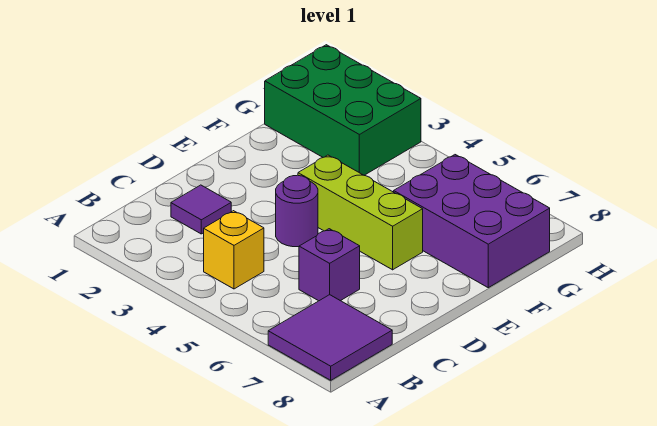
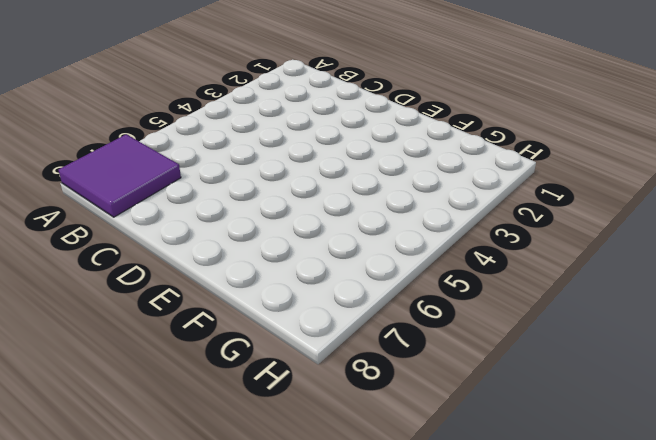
none -> yellow brick B4 level 1
none -> purple tile C2 level 1

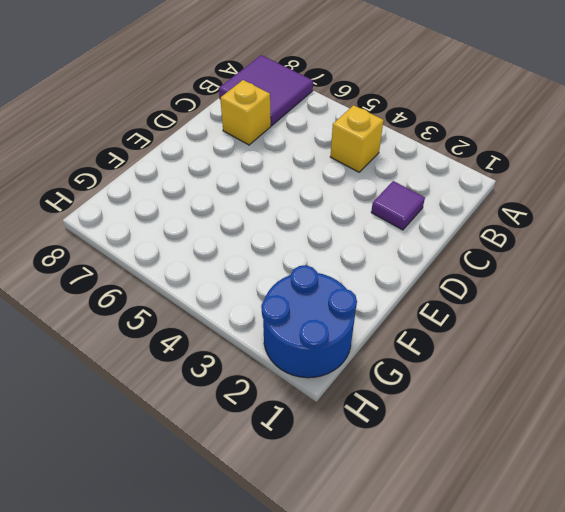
yellow brick C7 level 1 -> none
blue round brick G1:H2 level 1 -> green brick G1:H3 level 1
none -> purple brick C6 level 1
none -> purple round brick D4 level 1

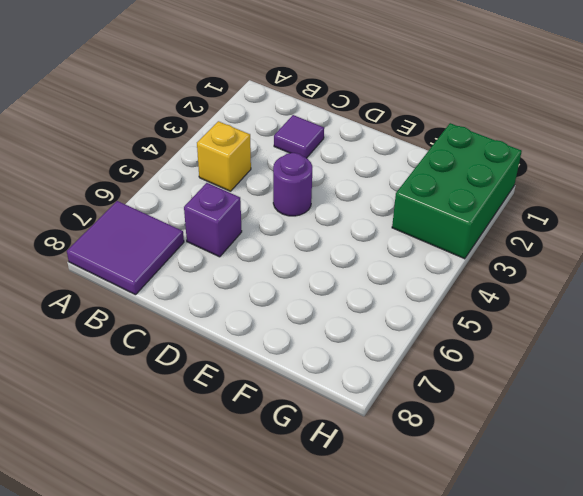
none -> lime brick E4:E6 level 1
none -> purple brick F6:G8 level 1

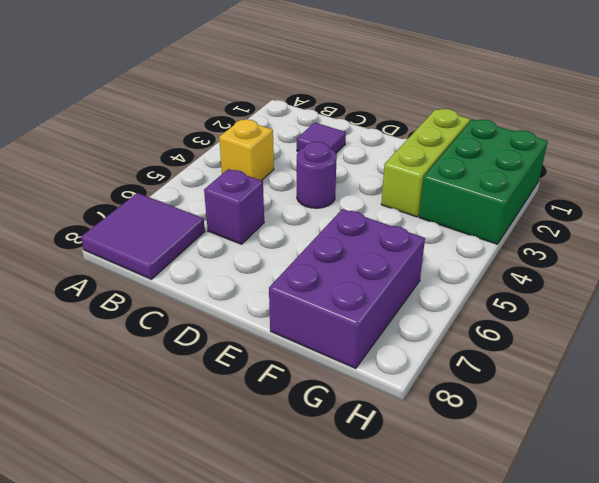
lime brick F1:F3 level 1 -> lime brick E4:E6 level 1

